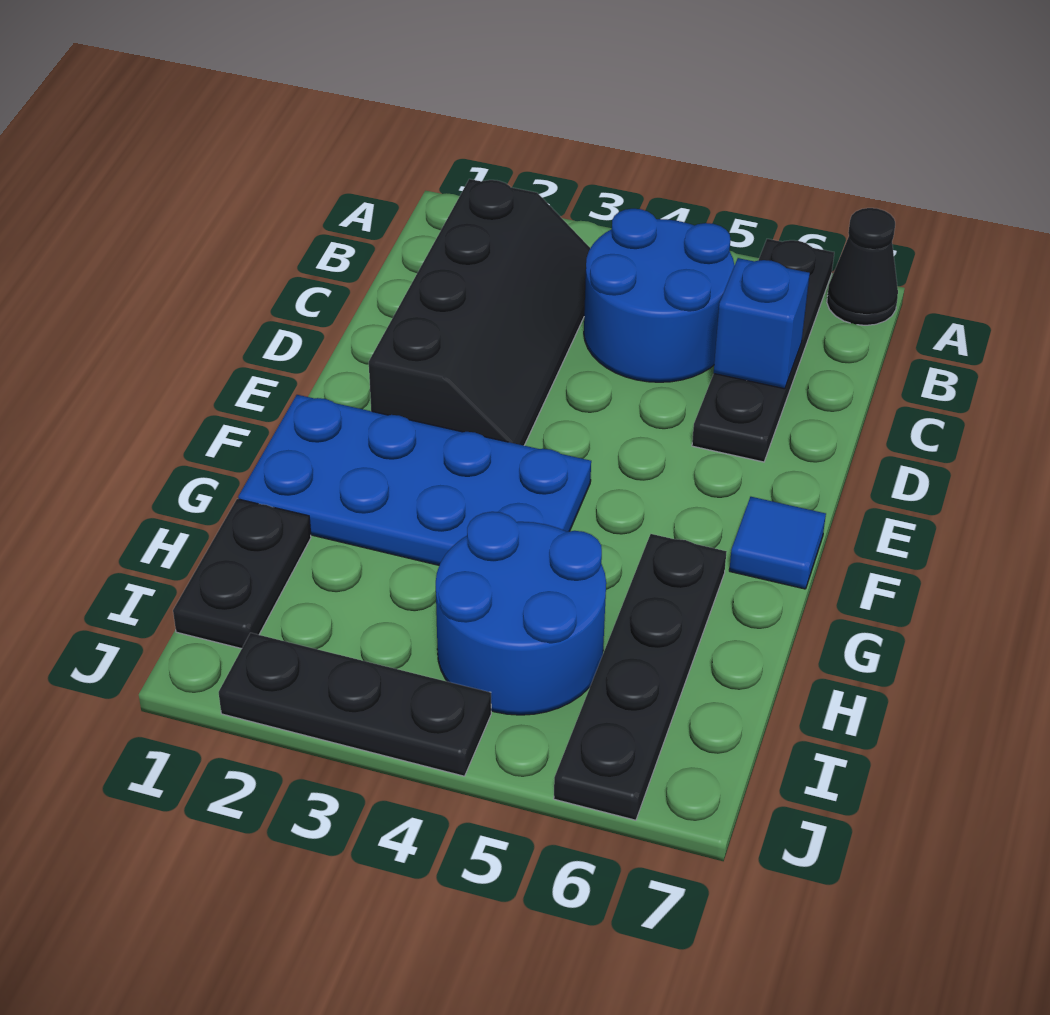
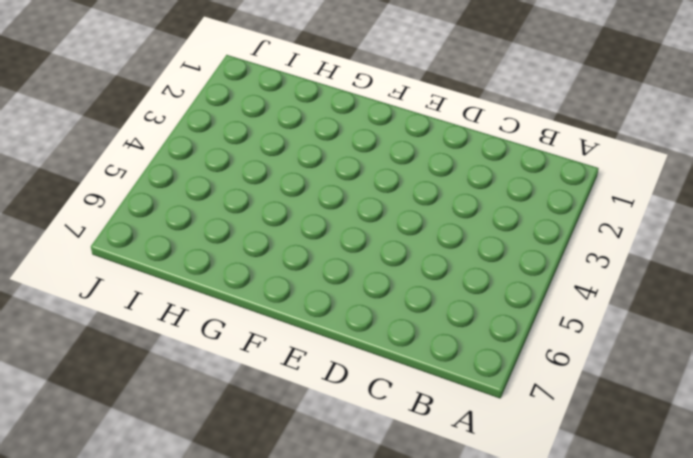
none -> black plate A6:D6 level 1
none -> black cone A7 level 1

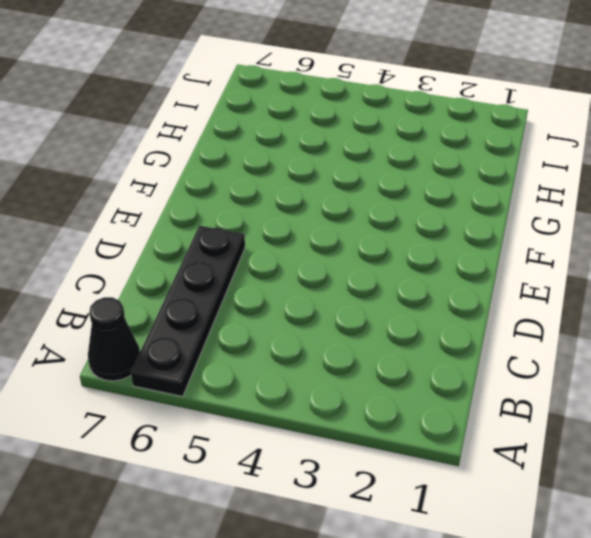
none -> black slope B2:E3 level 1 top 2
none -> blue round brick B4:C5 level 1

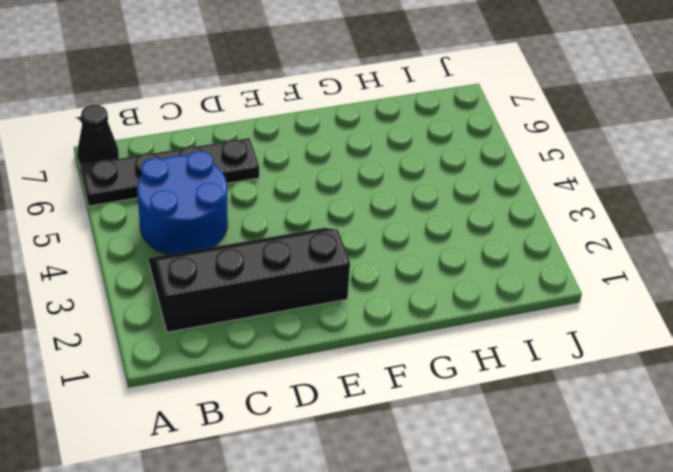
none -> blue plate F1:G4 level 1
none -> blue tile F7 level 1

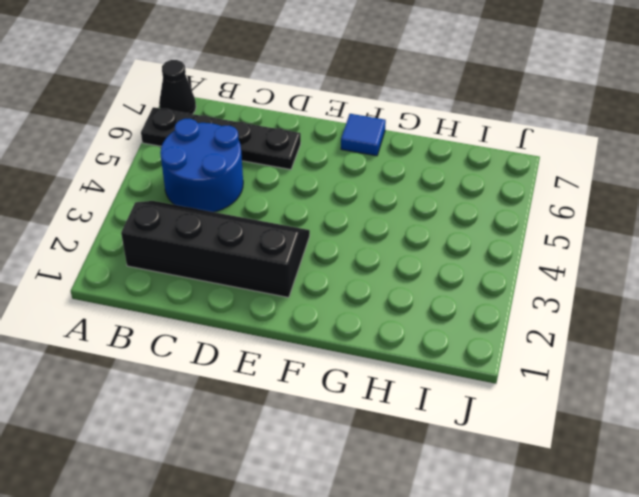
none -> blue plate F1:G4 level 1
none -> black plate G6:J6 level 1

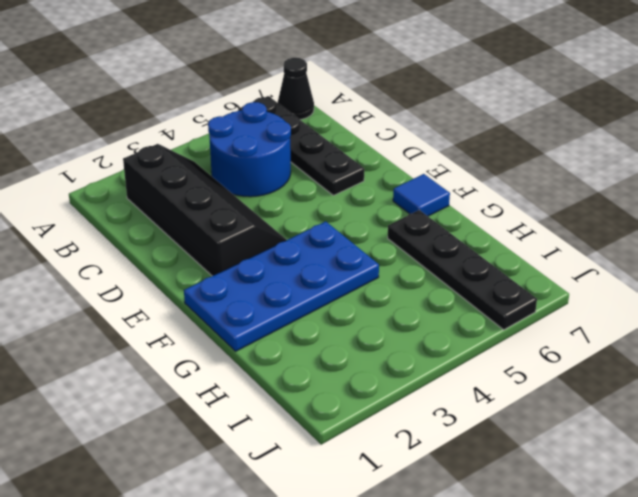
none -> black plate H1:I1 level 1
none -> blue round brick H4:I5 level 1

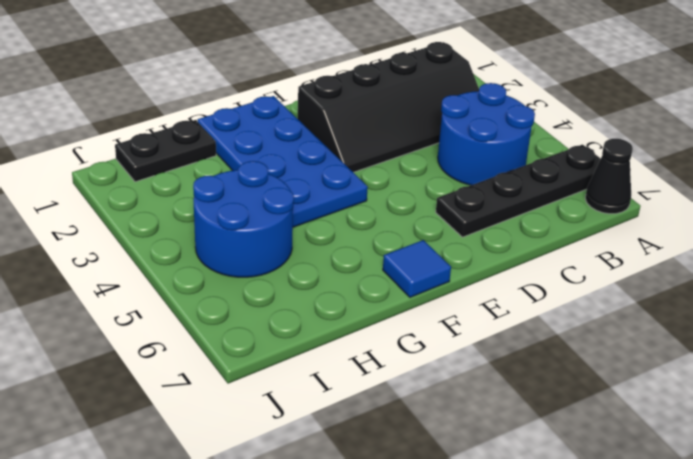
none -> black plate G6:J6 level 1
none -> black plate J2:J4 level 1

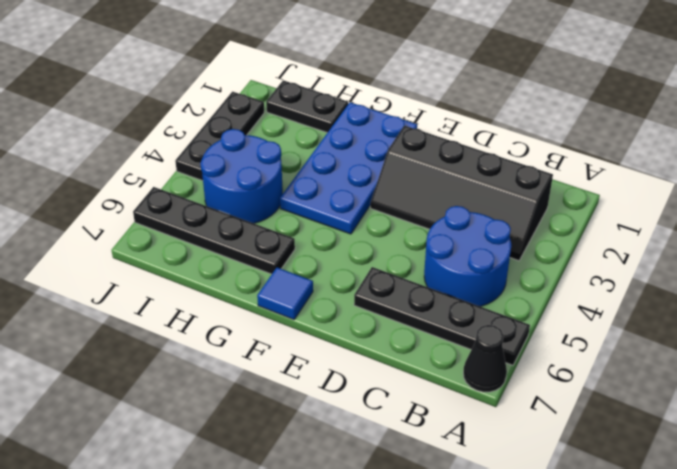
none -> blue brick C6 level 2

